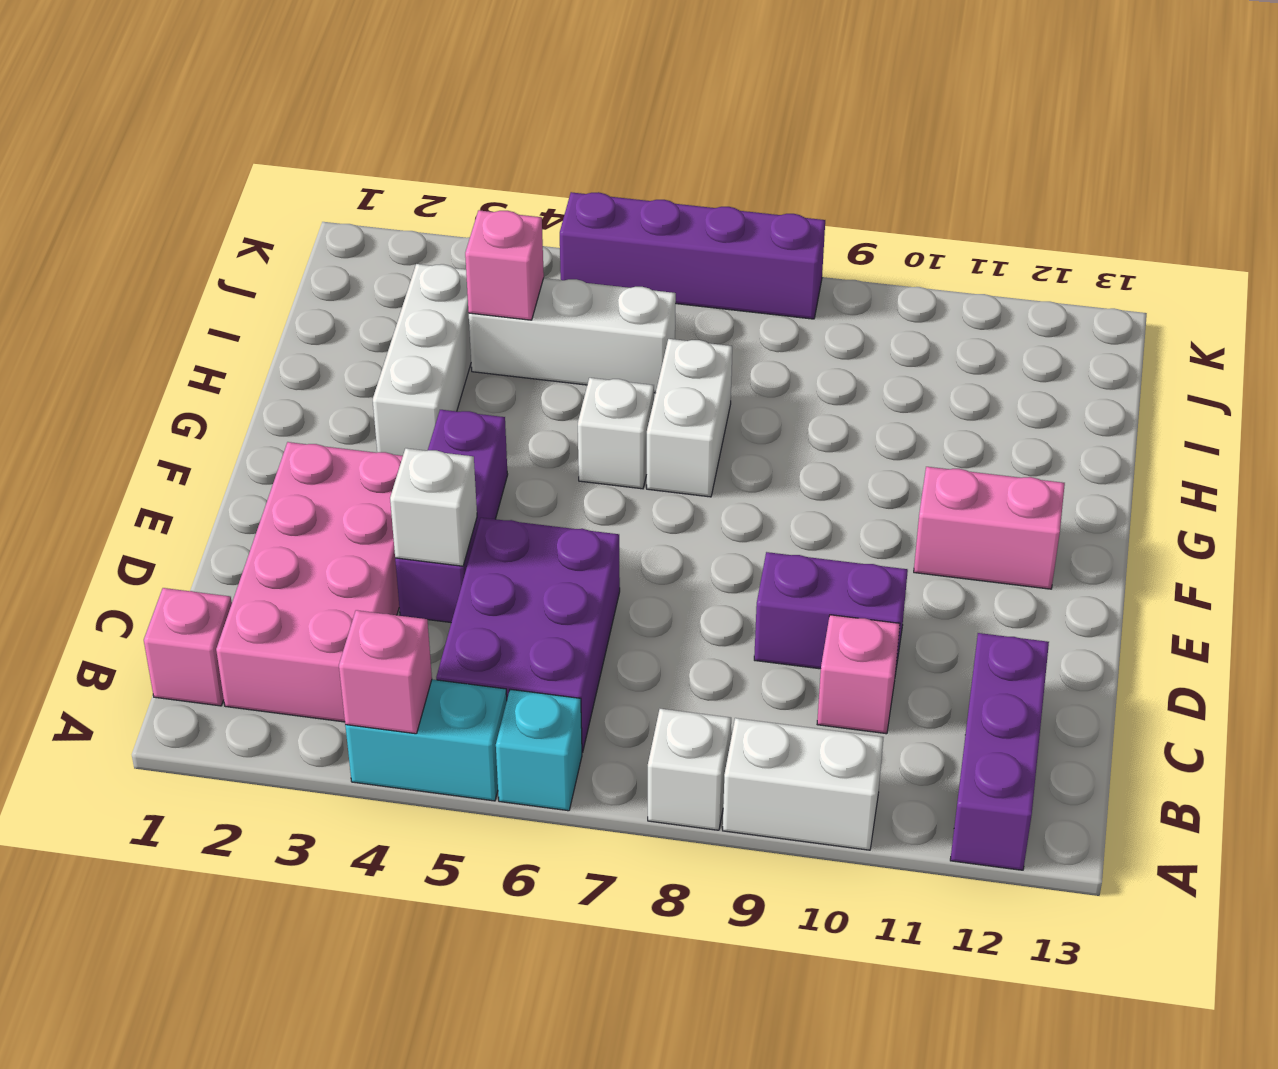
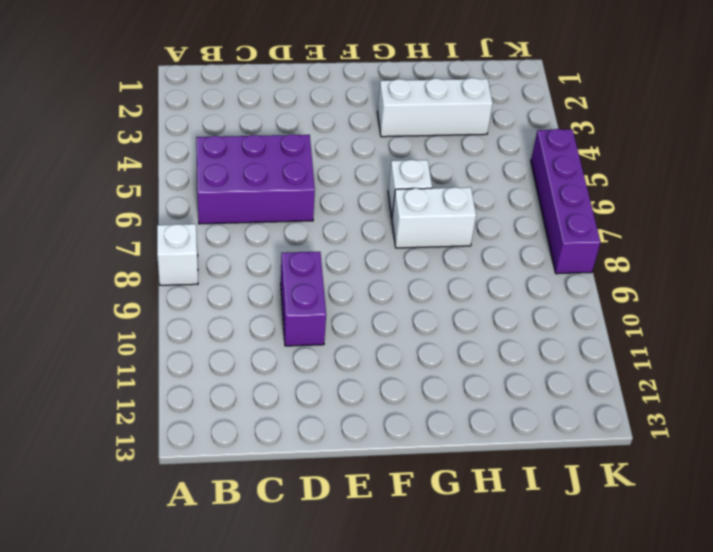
none -> cyan brick A4:A5 level 1
none -> cyan brick A6 level 1
none -> white brick A9:A10 level 1

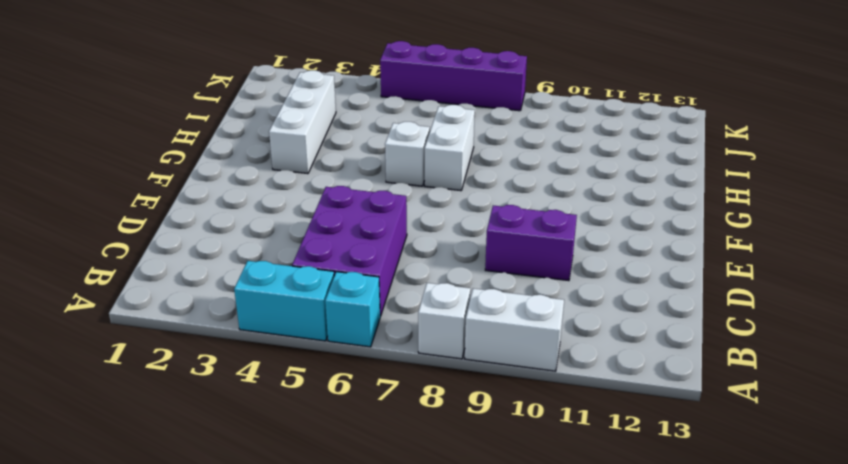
none -> purple brick A12:C12 level 1
none -> pink brick B1 level 1
none -> pink brick B2:E3 level 1

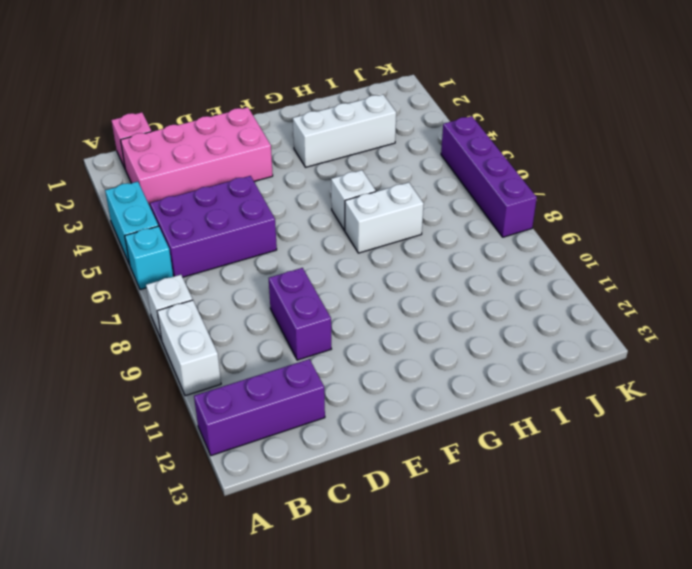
none -> pink brick C10 level 1
none -> purple brick D4:F4 level 1
none -> pink brick F11:F12 level 1

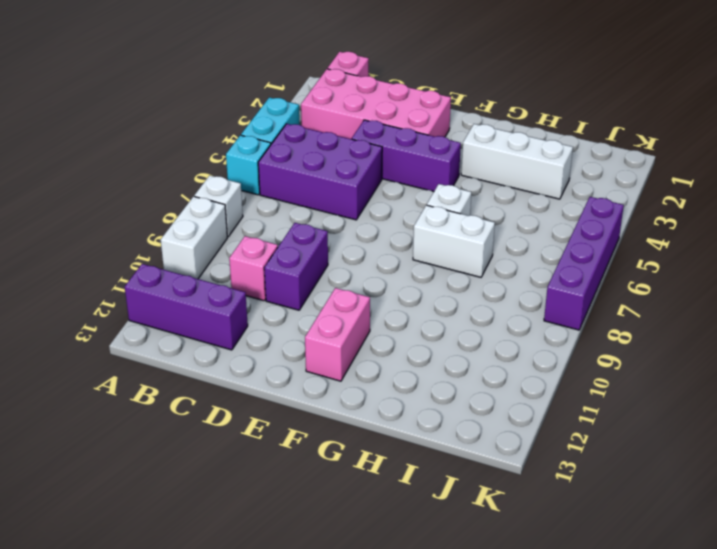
none -> white brick I4:I6 level 1
none -> pink brick A4 level 2
none -> white brick D4 level 2

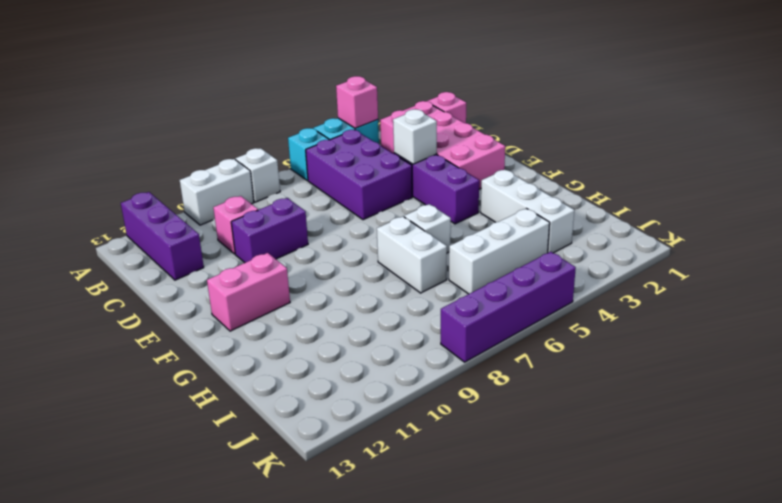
none -> pink brick I4 level 2

